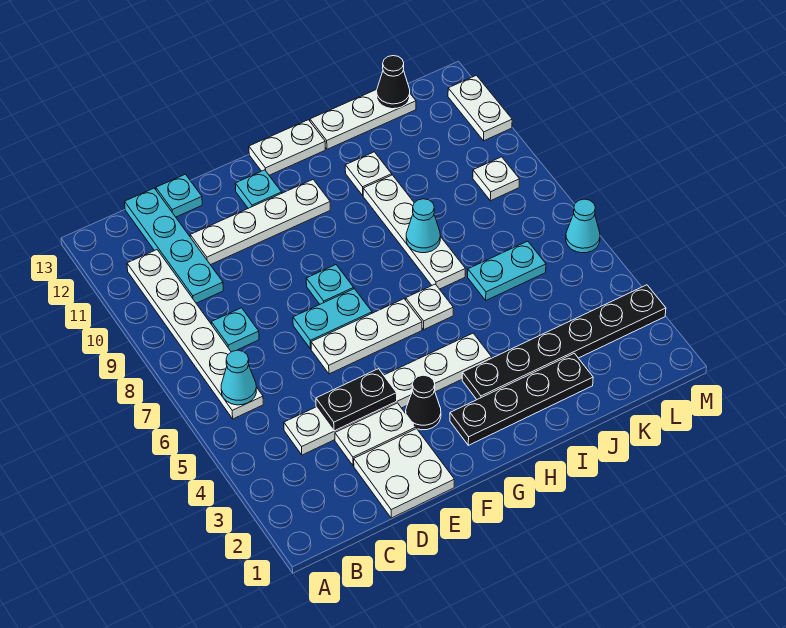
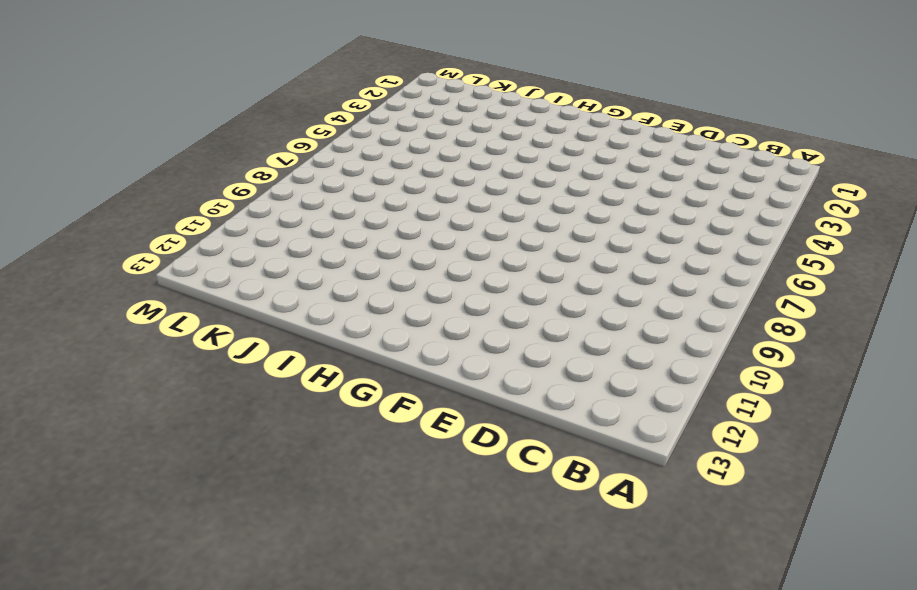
none -> white plate B6:B11 level 1
none -> white plate C4:H4 level 1
none -> cyan plate C8 level 1

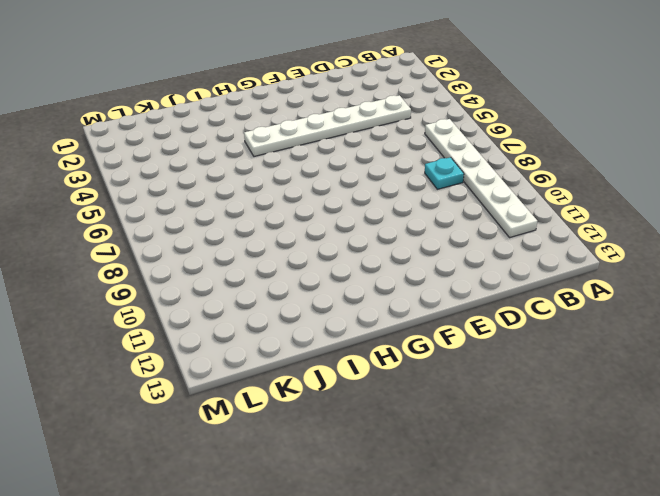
none -> cyan plate C10:C13 level 1
none -> white plate D1:E2 level 1
none -> white plate D3:E3 level 1

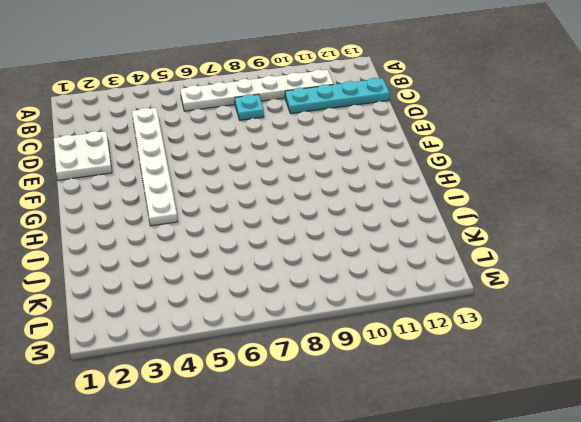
none -> white plate D3:E3 level 1
none -> white plate D11:G11 level 1
none -> cyan plate D13 level 1

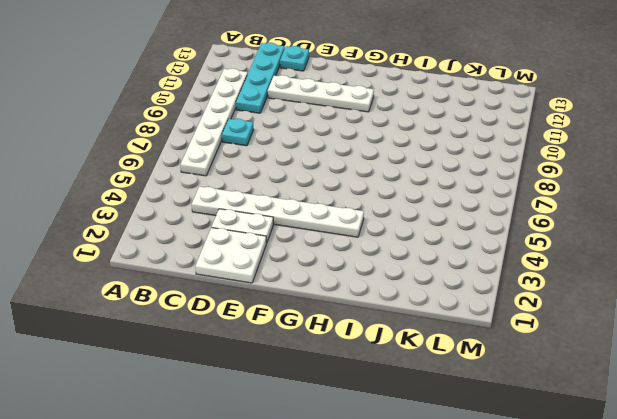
none -> white plate E6:G6 level 1
none -> cyan plate E7:F7 level 1
none -> black cone F3 level 1

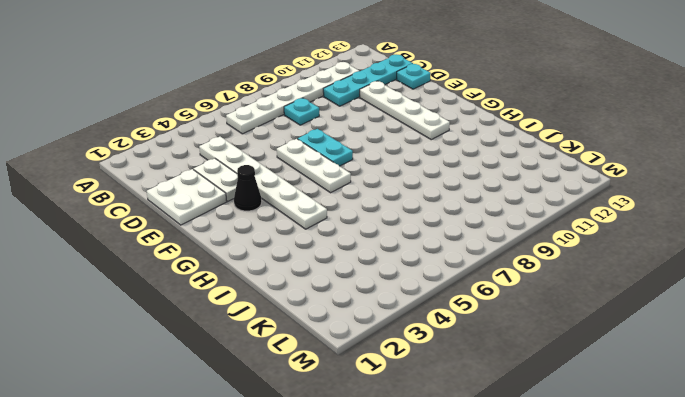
none -> cyan plate F8 level 1
none -> cyan plate F12 level 1
none -> black plate G2:J2 level 1

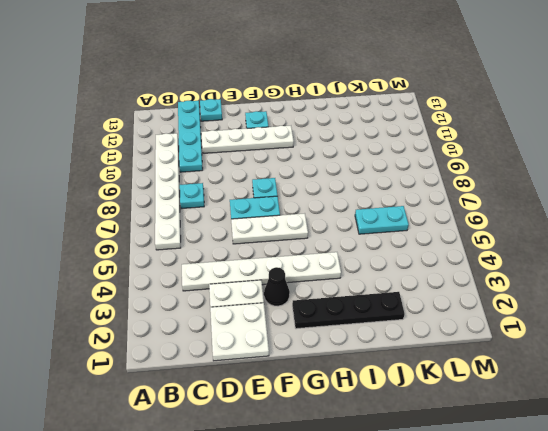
none -> white plate G13:H13 level 1
none -> black plate H3:M3 level 1
none -> white plate H6 level 1

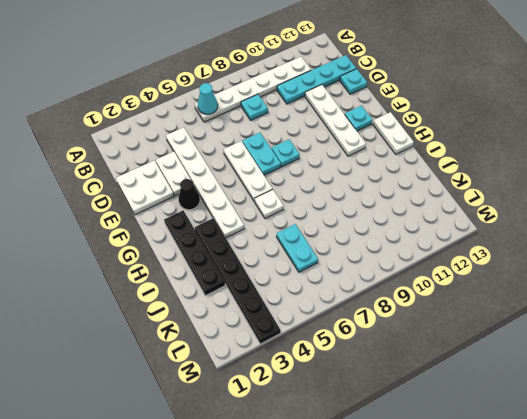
none -> white plate I7:I10 level 1
none -> white plate I11 level 1
none -> white plate I13:K13 level 1

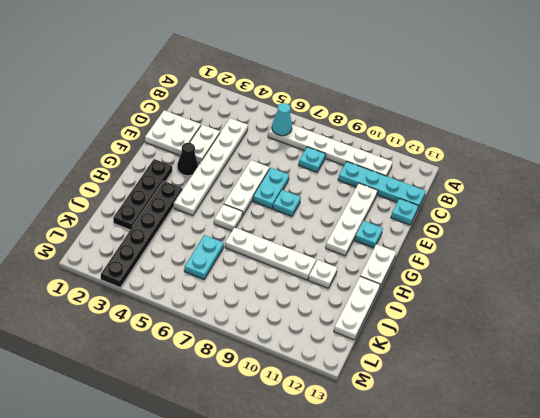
none -> white plate L9 level 1
none -> cyan cone M6 level 1
none -> white plate M11:M12 level 1

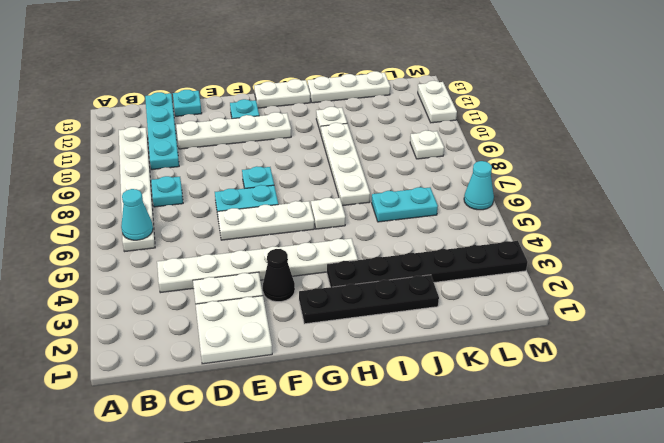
none -> black plate D4:E4 level 2
none -> cyan cone I8 level 2
none -> black cone K13 level 2

